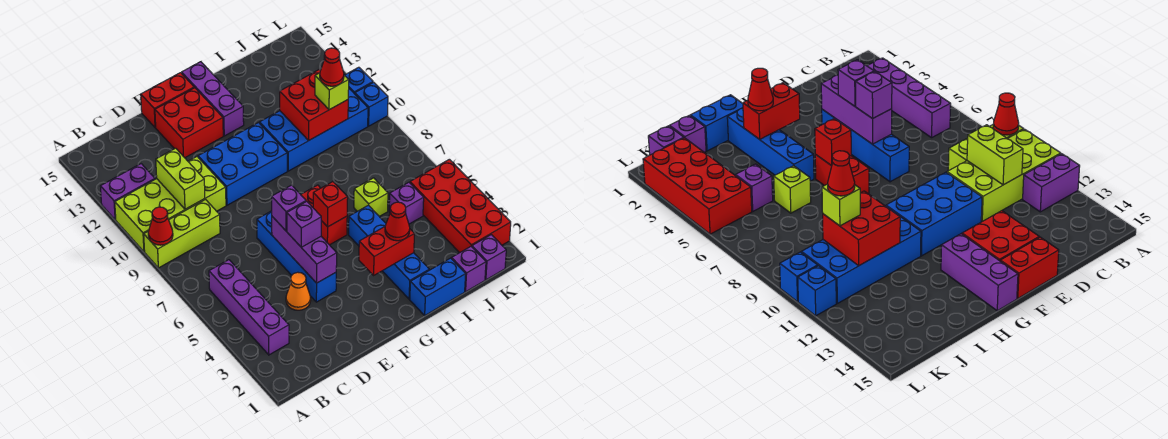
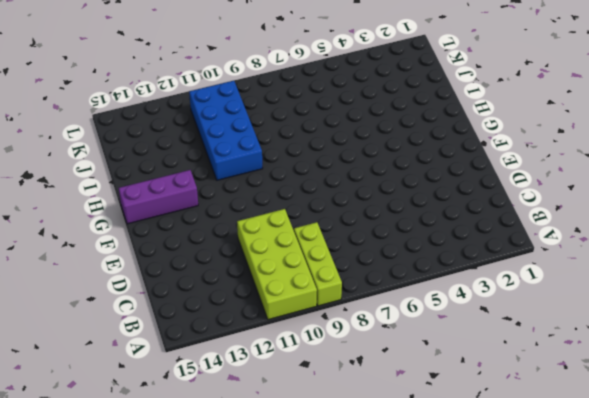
none -> purple brick A12:B12 level 1
none -> purple brick B3:B6 level 1
none -> orange cone D4 level 1
none -> blue brick E4:E7 level 1

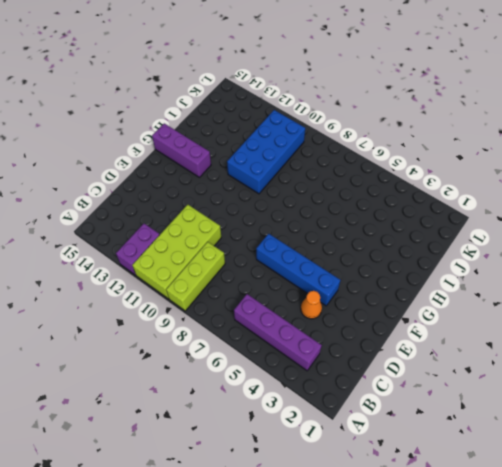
none -> blue brick E10:G11 level 1
none -> red brick E13:F14 level 1
none -> red brick E15:F15 level 1
none -> red brick G6:G7 level 1

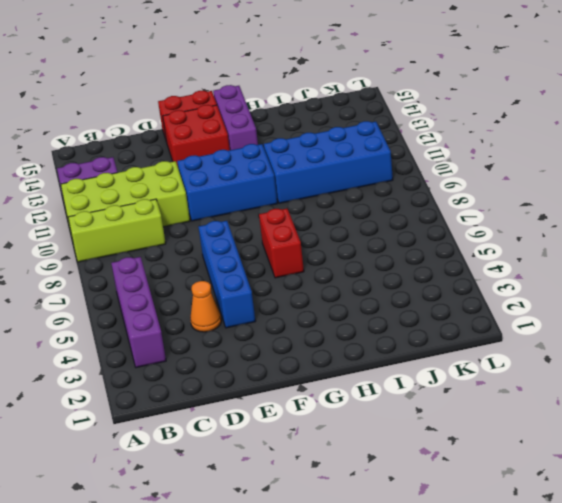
none -> blue brick H1:I1 level 1
none -> blue brick H2:H5 level 1
none -> lime brick I6 level 1
none -> purple brick J1 level 1

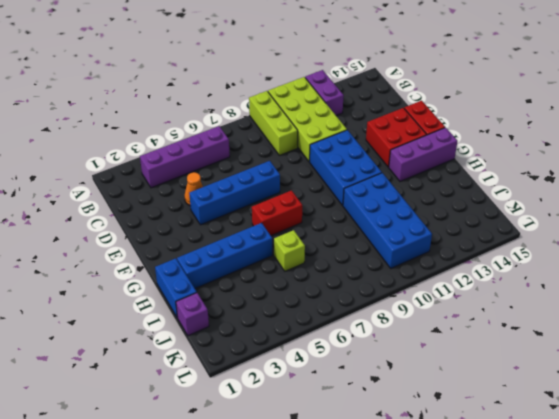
none -> purple brick J5 level 1
none -> purple brick K1 level 1
none -> red brick K2:L5 level 1
none -> blue brick L10 level 1

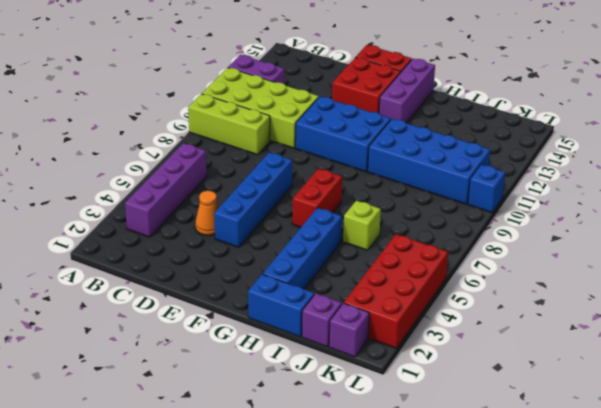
none -> purple brick J5 level 1
none -> blue brick L11 level 1
none -> red cone A9 level 2
none -> lime brick C10:C11 level 2

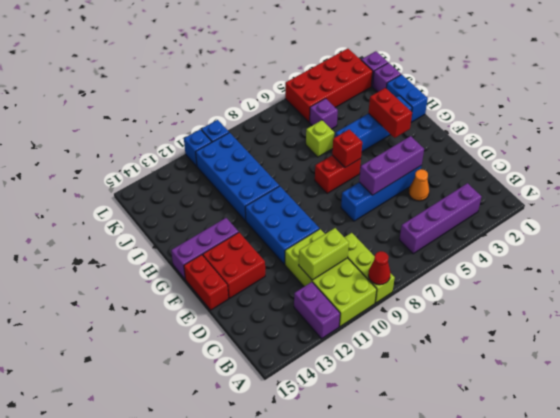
none -> red brick I10:J11 level 2
none -> purple brick E5 level 3
none -> purple brick E6 level 3
none -> red cone H3 level 3

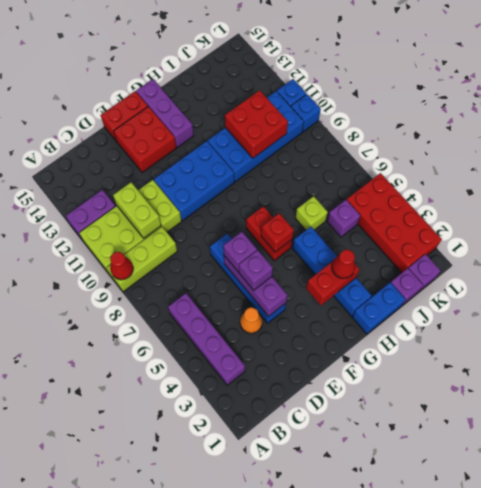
none -> lime brick J10 level 3
none -> red cone J10 level 4

